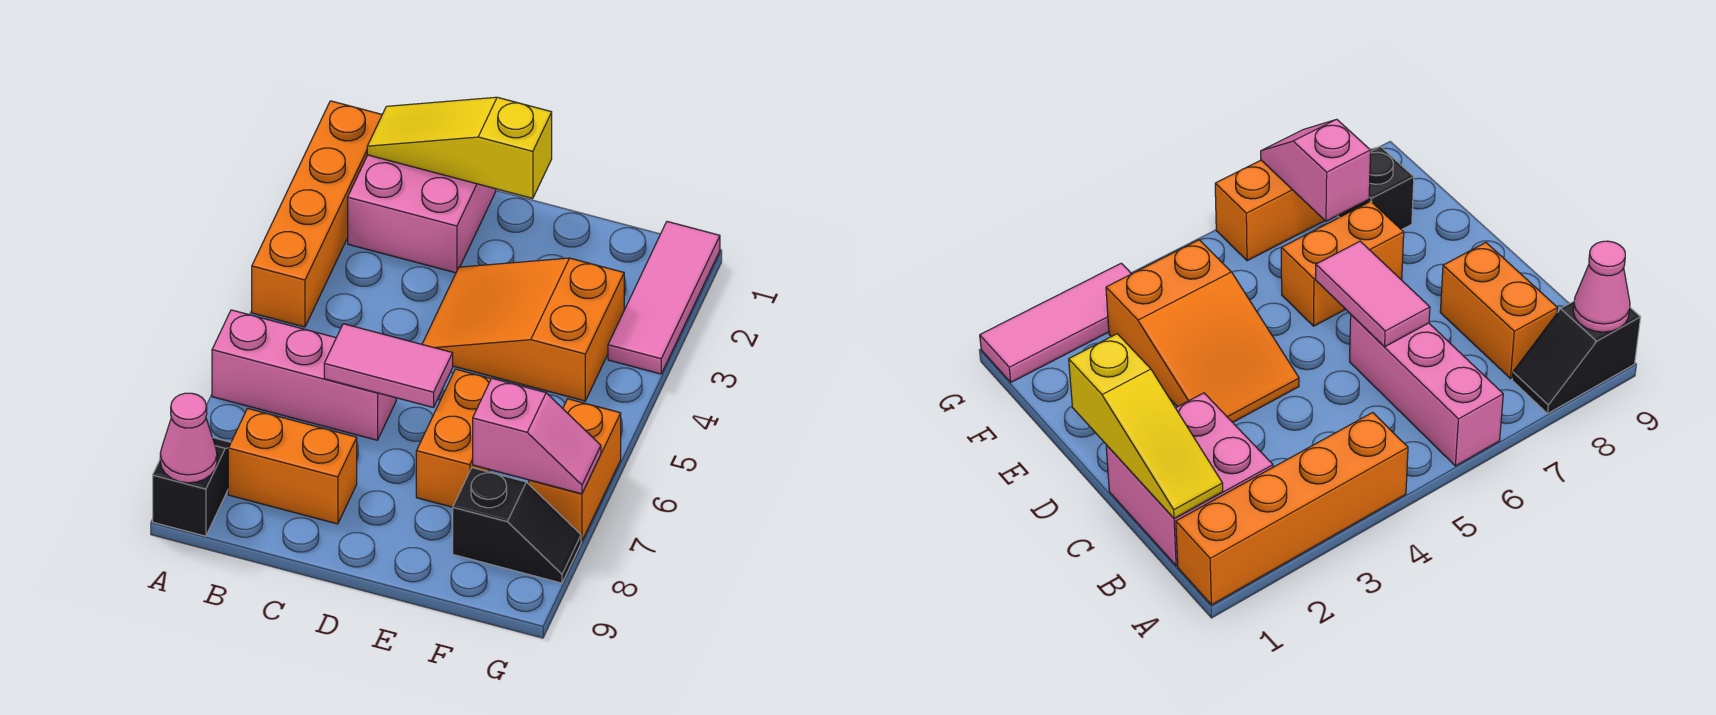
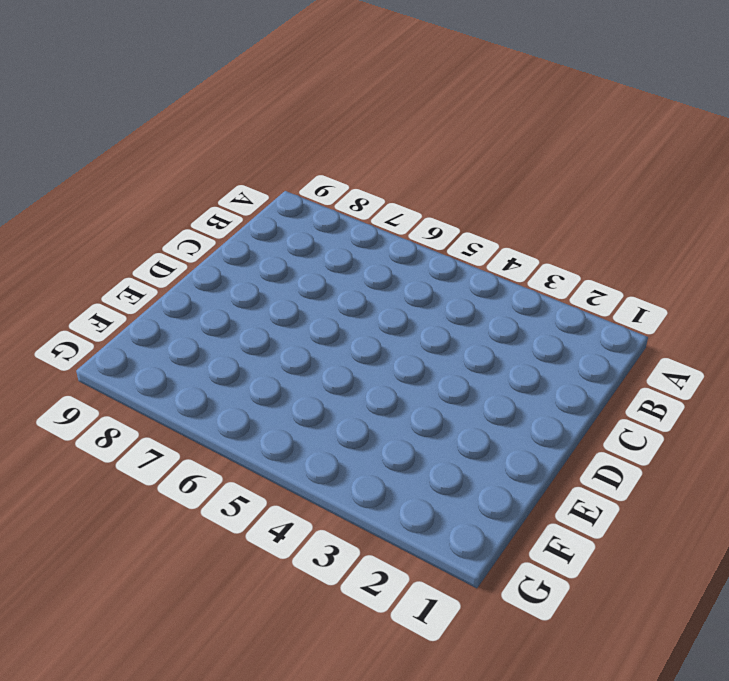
none -> orange brick A1:A4 level 1
none -> pink brick A6:C6 level 1
none -> black slope A8:A9 level 1 top 9

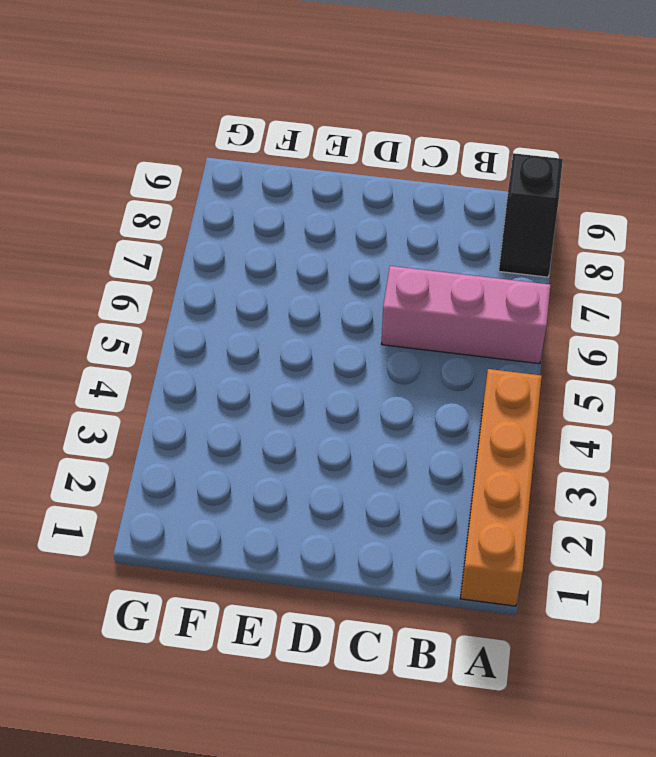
none -> pink brick B1:C2 level 1
none -> orange brick B8:C8 level 1
none -> orange slope D3:F4 level 1 top F

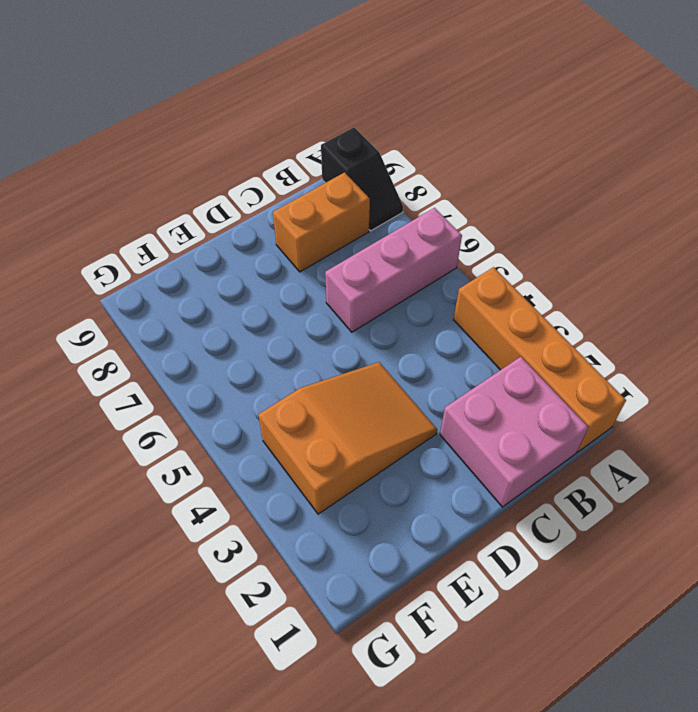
none -> orange brick E6:E7 level 1
none -> black slope F8:G8 level 1 top F
none -> pink tile G1:G3 level 1

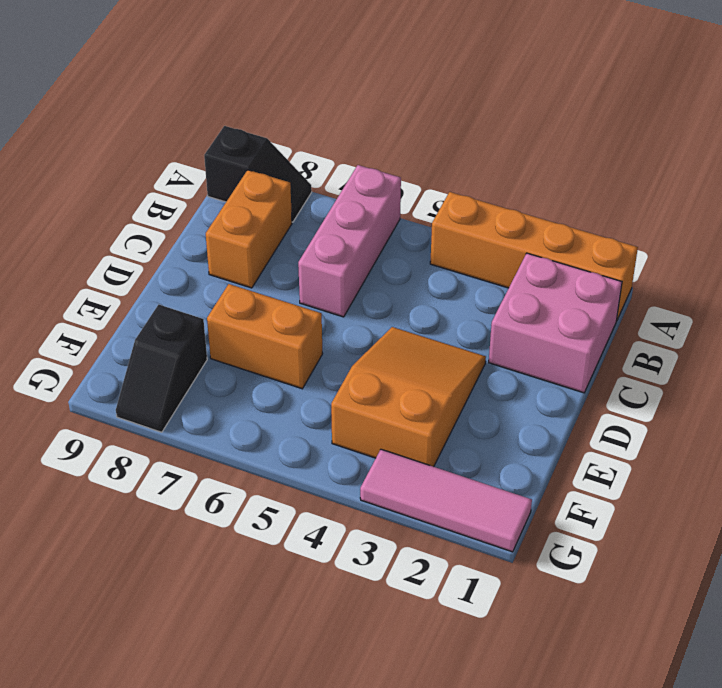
none -> orange brick G6:G7 level 1
none -> pink cone A9 level 2
none -> yellow slope B1:D1 level 2 top D

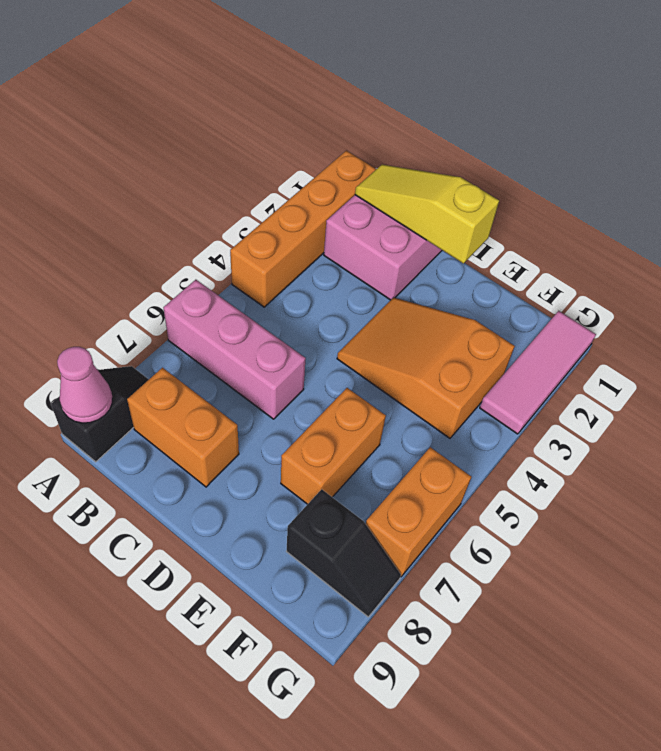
none -> pink tile C6:D6 level 2
none -> pink slope F7:G7 level 2 top F

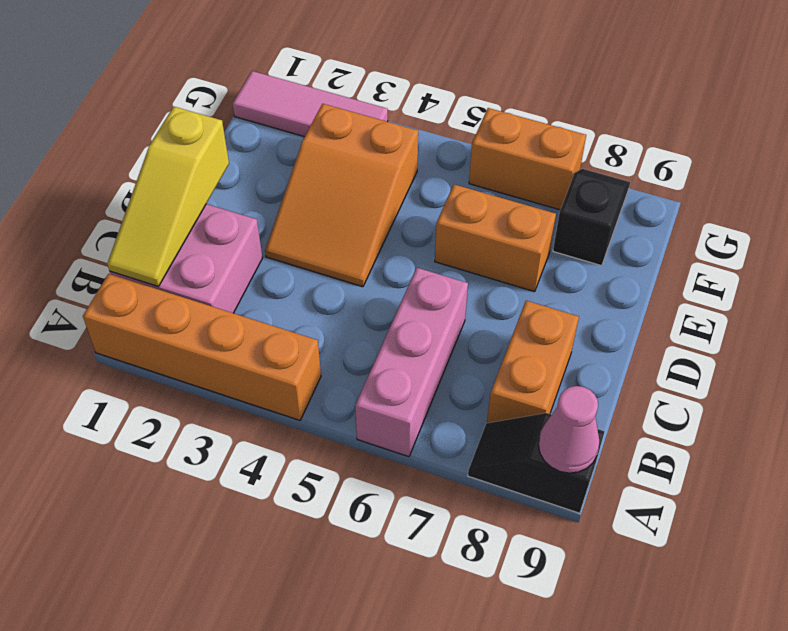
none -> pink tile C6:D6 level 2
none -> pink slope F7:G7 level 2 top F

